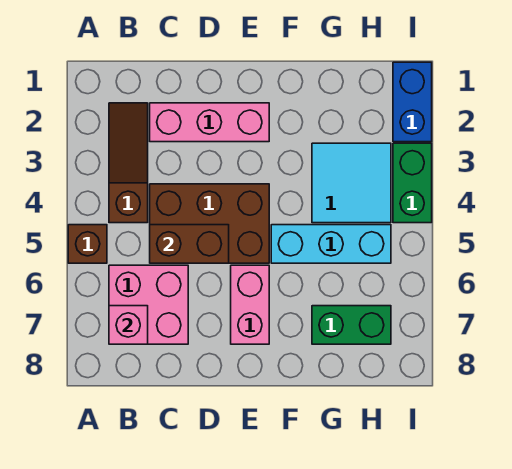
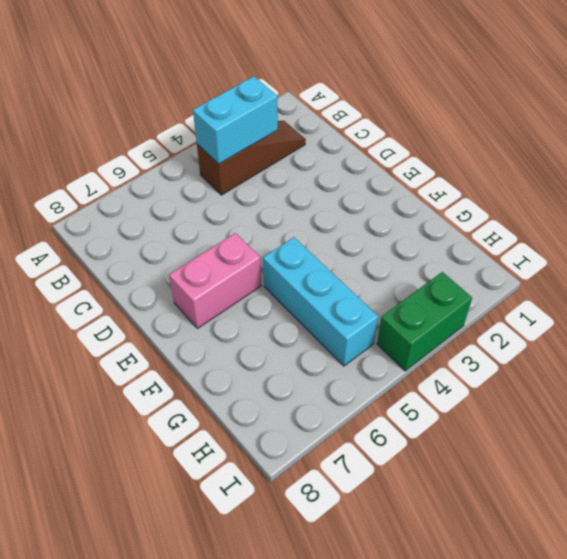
cyan brick B3:B4 level 2 -> none
none -> brown brick A5 level 1
none -> pink brick B6:C7 level 1
none -> pink brick C2:E2 level 1

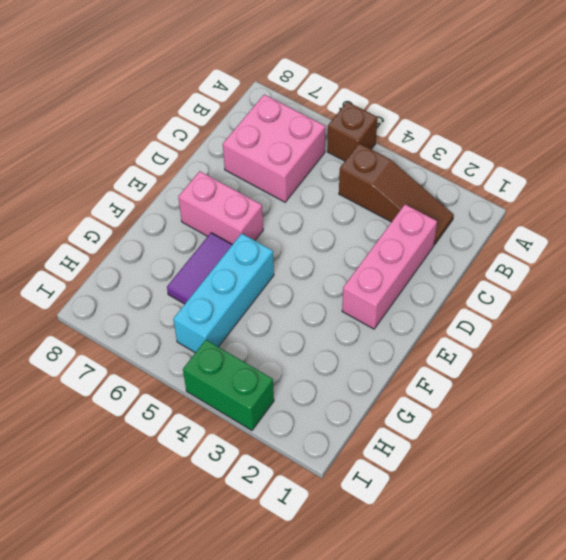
purple tile F6:G6 level 1 -> none
none -> brown brick C4:E5 level 1
none -> cyan tile G3:H4 level 1
none -> green brick G7:H7 level 1

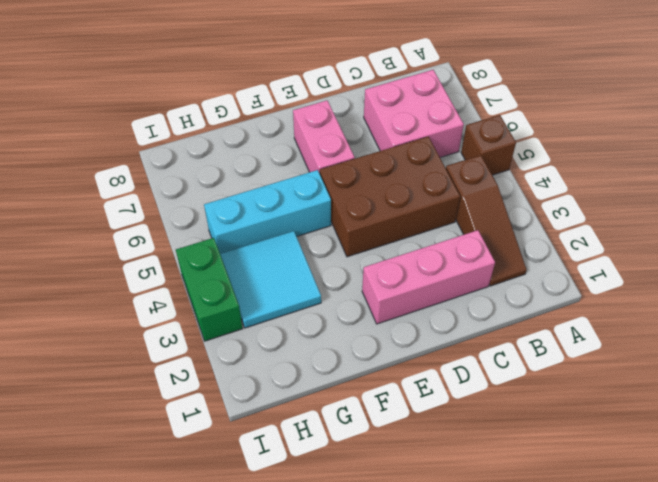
none -> green brick G7:H7 level 1
none -> blue brick I1:I2 level 1
none -> pink brick B7 level 2

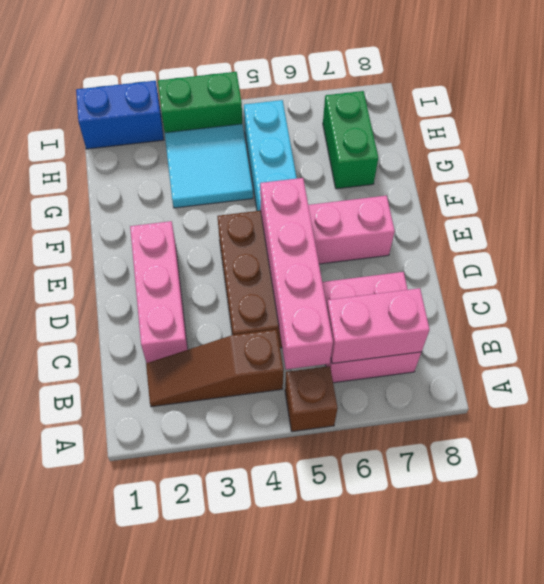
pink brick B5:E5 level 2 -> brown brick C5:D5 level 2
pink brick B6:B7 level 2 -> pink brick B7 level 2

